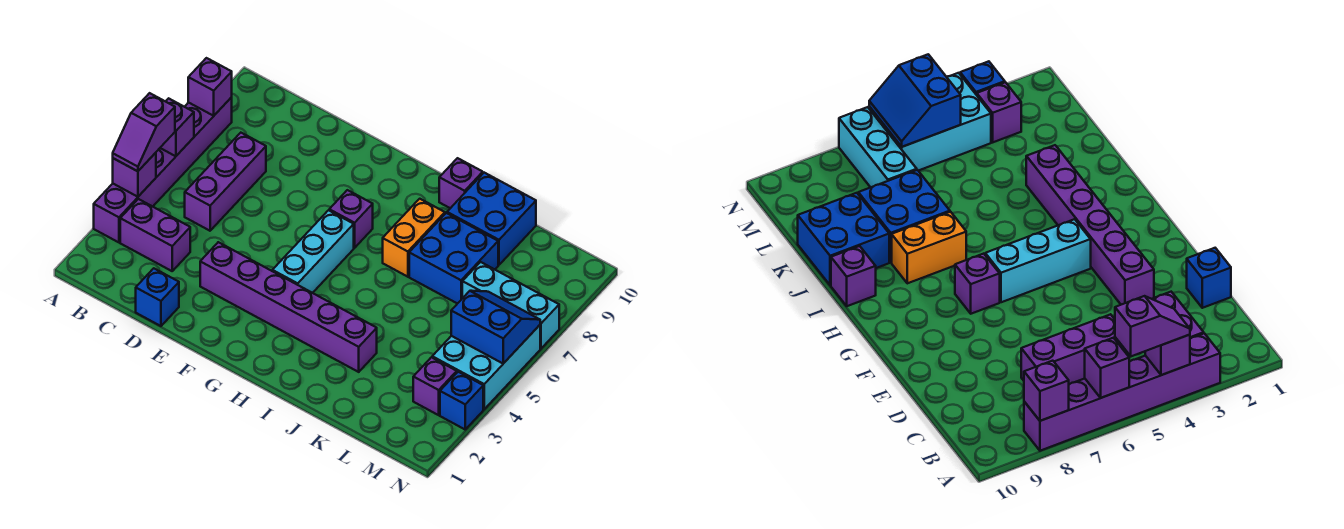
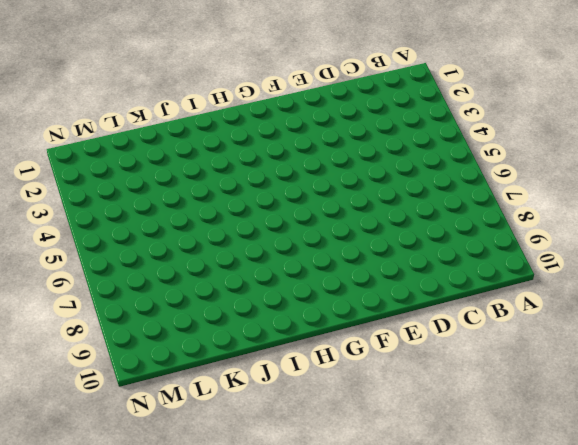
none -> purple brick A3:A8 level 1
none -> purple brick B3:C3 level 1
none -> purple brick C5:C7 level 1

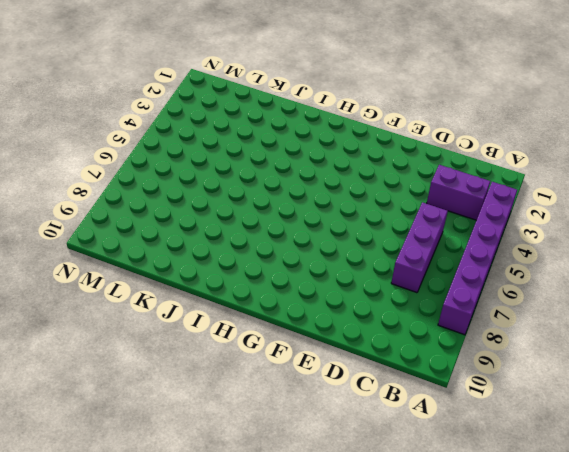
none -> blue brick D1 level 1
none -> purple brick E3:J3 level 1
none -> cyan brick G4:G6 level 1

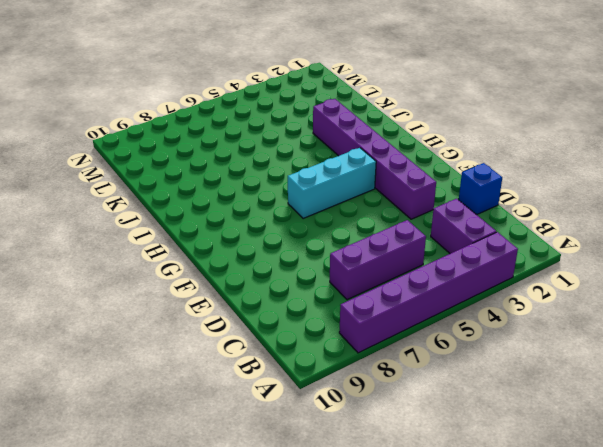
none -> purple brick G7 level 1
none -> orange brick I7:I8 level 1
none -> purple brick I10 level 1

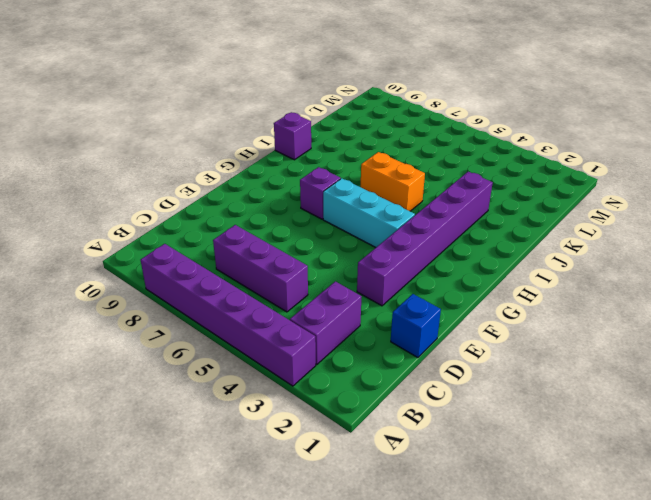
orange brick I5:I6 level 1 -> orange brick I7:I8 level 1
none -> blue brick J7:K8 level 1
none -> blue brick J9:K10 level 1
none -> cyan brick L7:N7 level 1

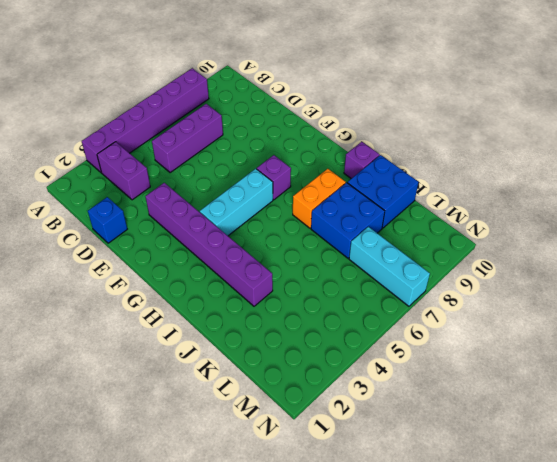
none -> purple brick M3 level 1
none -> cyan brick M4:N6 level 1
none -> blue brick N3 level 1

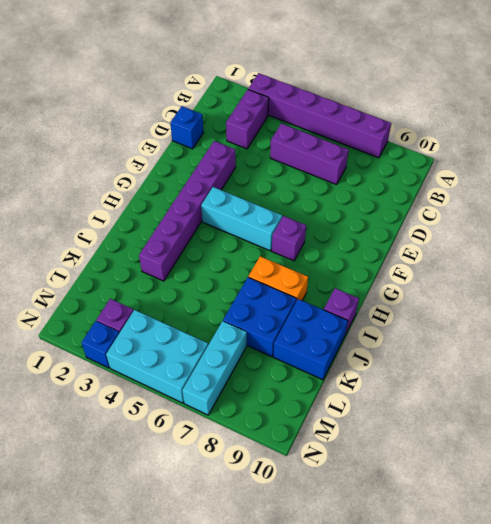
none -> purple brick A4 level 2
none -> purple brick A6 level 2
none -> purple brick A8 level 2

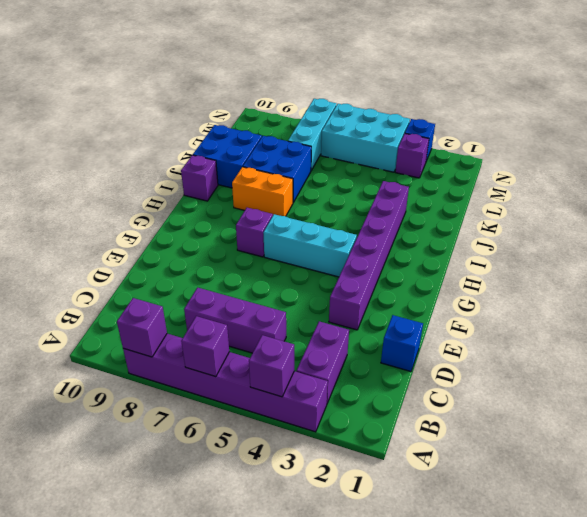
none -> blue slope M5:N6 level 2 top 5
none -> purple slope A4:A5 level 3 top 5

